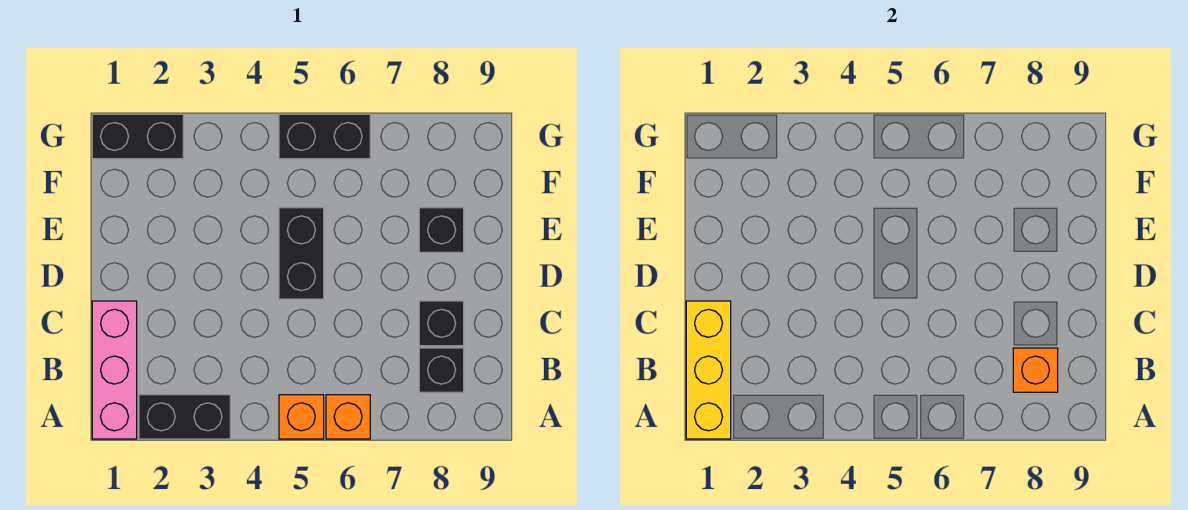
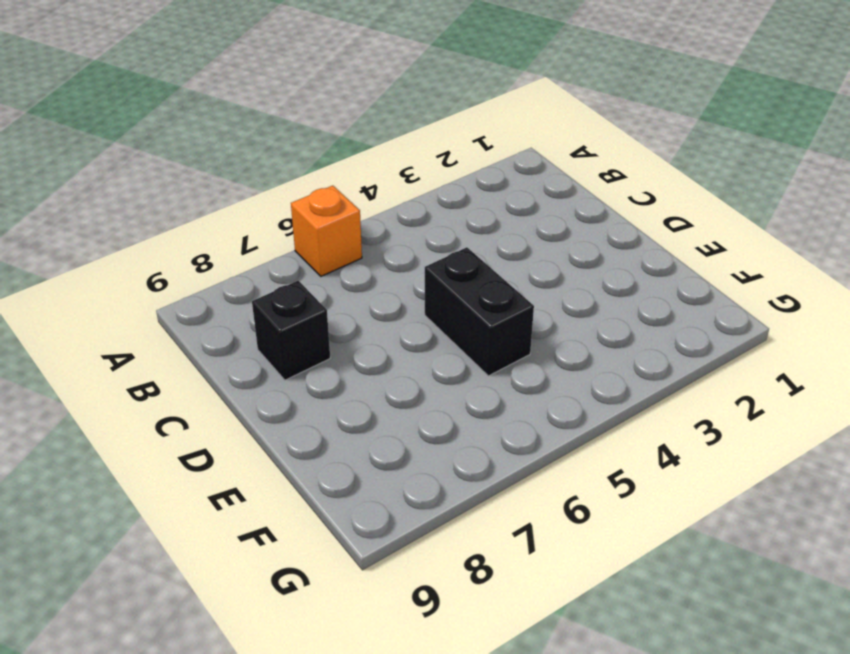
none -> pink brick A1:C1 level 1
none -> black brick A2:A3 level 1
none -> orange brick A5 level 1

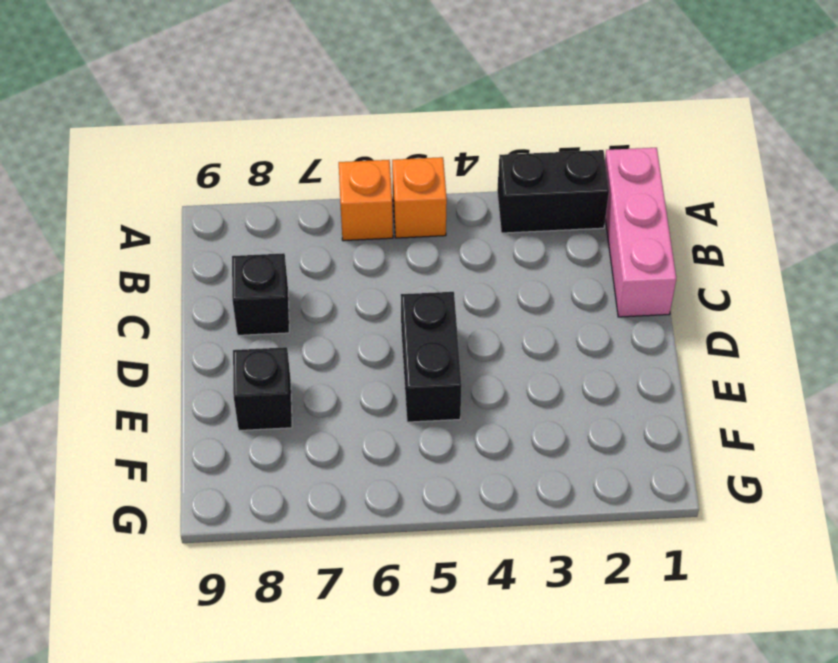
none -> black brick B8 level 1
none -> black brick G1:G2 level 1
none -> black brick G5:G6 level 1

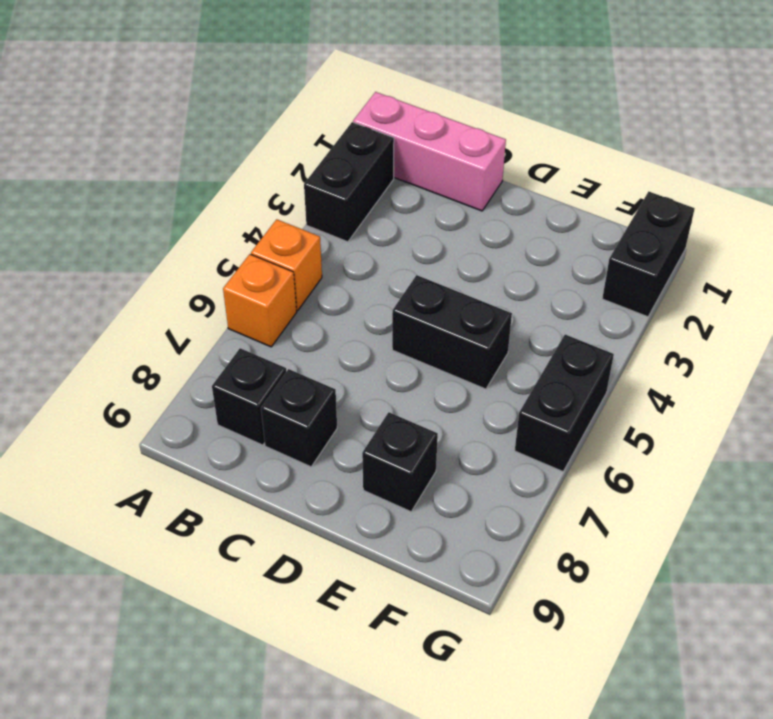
none -> yellow brick A1:C1 level 2
none -> orange brick B8 level 2

